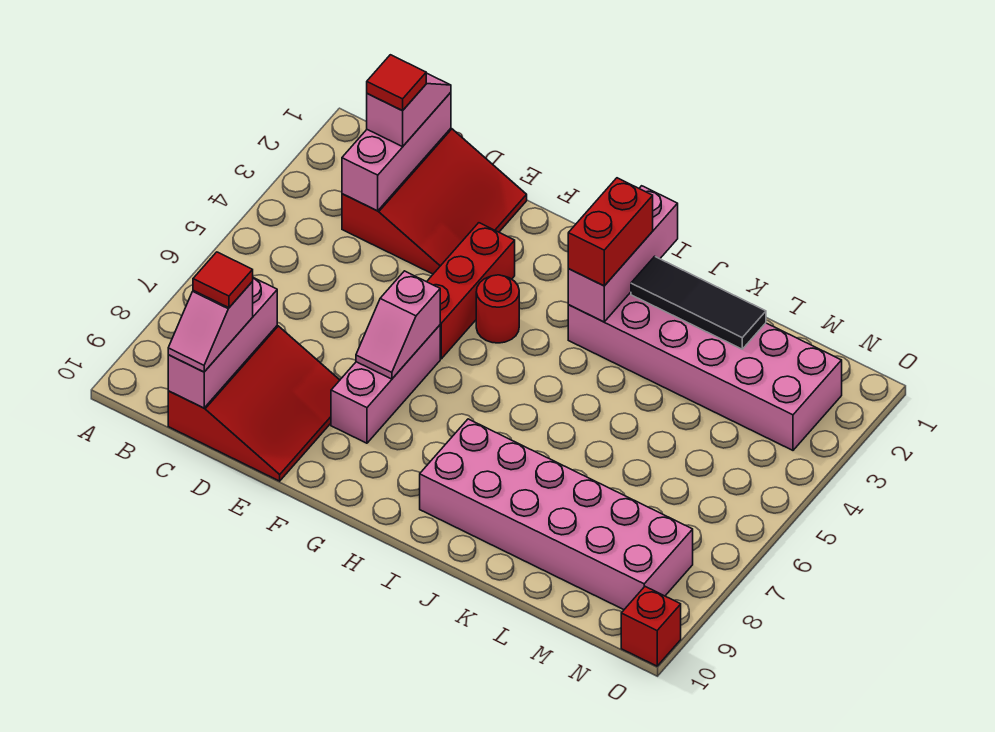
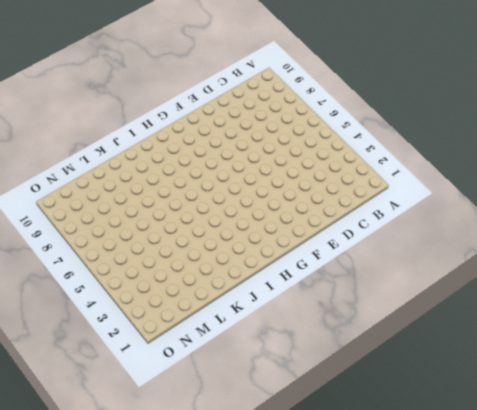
none -> red slope C1:E3 level 1 top C
none -> red slope C8:E10 level 1 top C
none -> red brick F3:F5 level 1

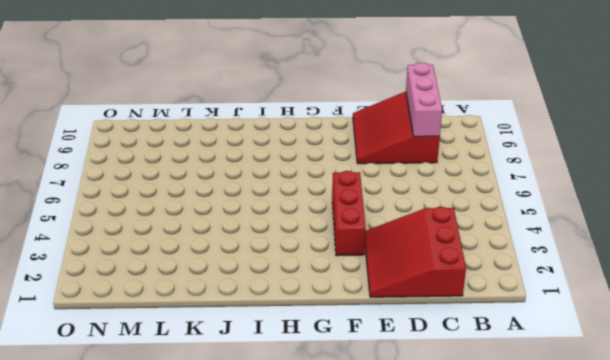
none -> pink brick F6:F8 level 1
none -> red round brick G4 level 1
none -> pink brick I2:N3 level 1

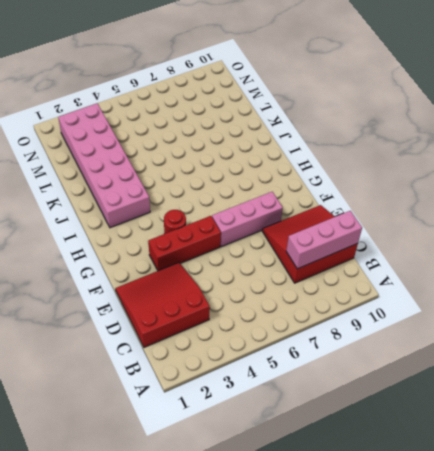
none -> pink brick I8:N9 level 1
none -> red brick O10 level 1
none -> pink brick C1:C3 level 2

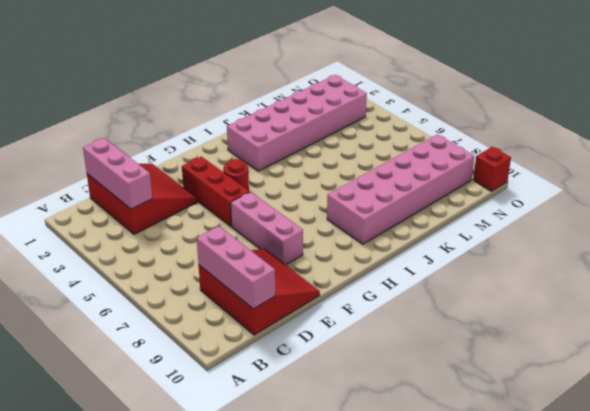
none -> pink slope F6:F7 level 2 top 6
none -> pink brick I1:I3 level 2
none -> black tile J2:L2 level 2

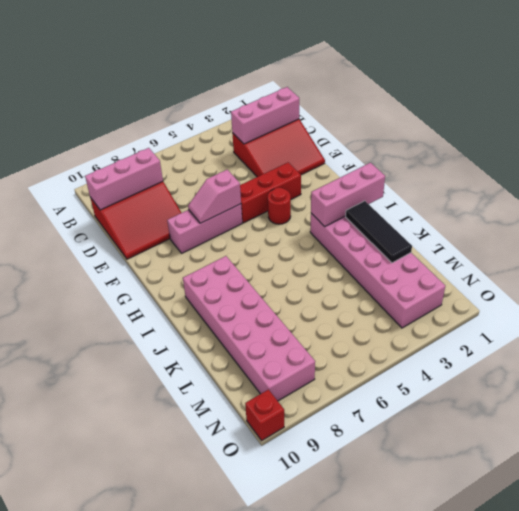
none -> pink slope C1:C2 level 3 top 2
none -> pink slope C9:C10 level 3 top 9
none -> red brick I2:I3 level 3

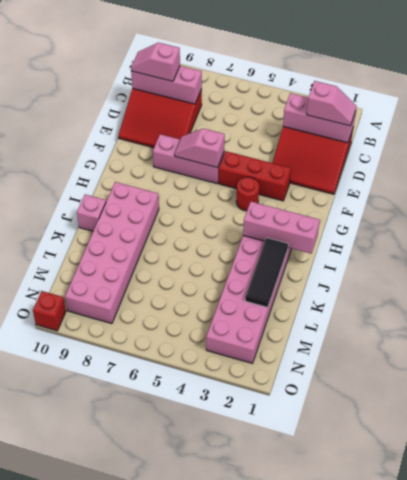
pink brick J10 level 1 -> none
none -> red brick I2:I3 level 3
none -> red tile C2 level 4
none -> red tile C9 level 4

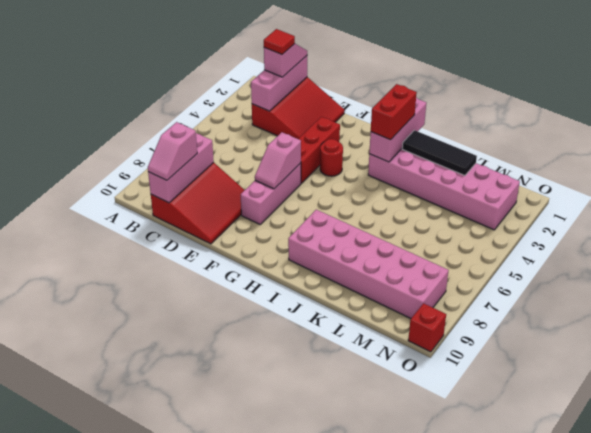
none -> red tile C9 level 4

